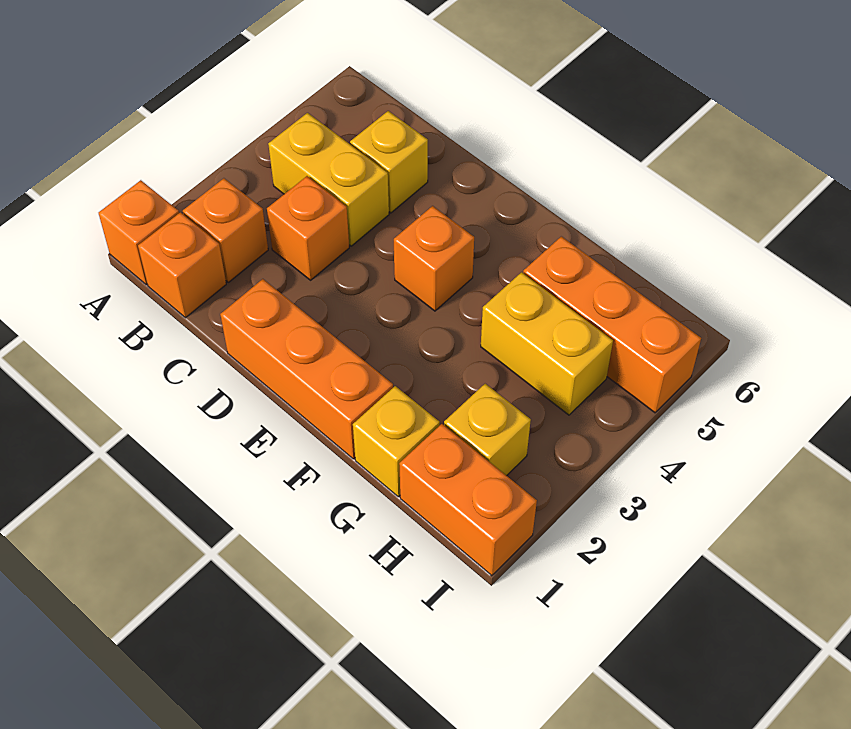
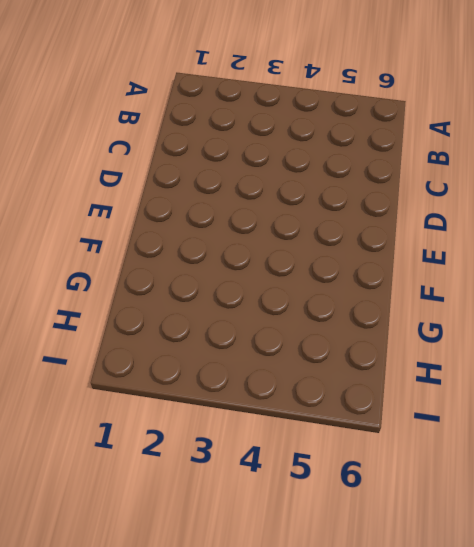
none -> orange brick A1 level 1
none -> orange brick B1 level 1
none -> orange brick B2 level 1

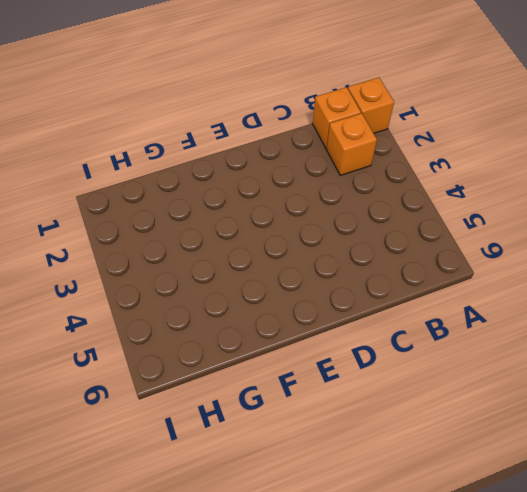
none -> yellow brick B4:C4 level 1
none -> orange brick C3 level 1
none -> yellow brick C5 level 1

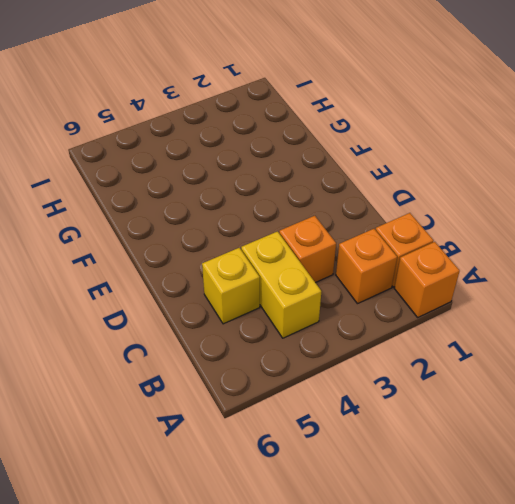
none -> orange brick D1:F1 level 1
none -> orange brick E4 level 1
none -> yellow brick G1 level 1

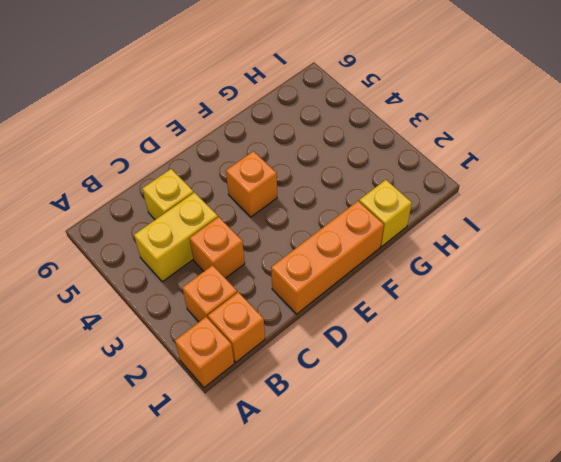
none -> yellow brick G4:H4 level 1
none -> orange brick G5:I5 level 1
none -> orange brick H1:I1 level 1

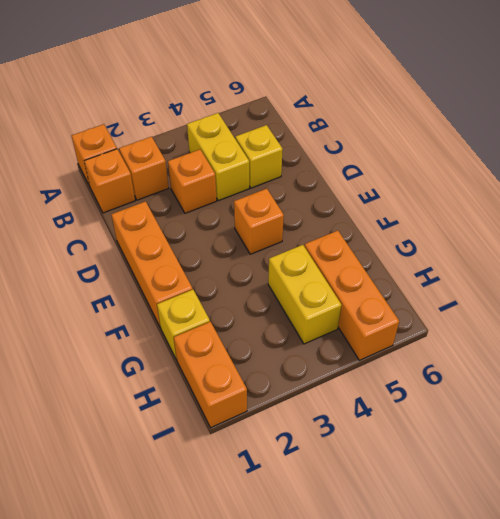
none -> yellow brick H2 level 1

